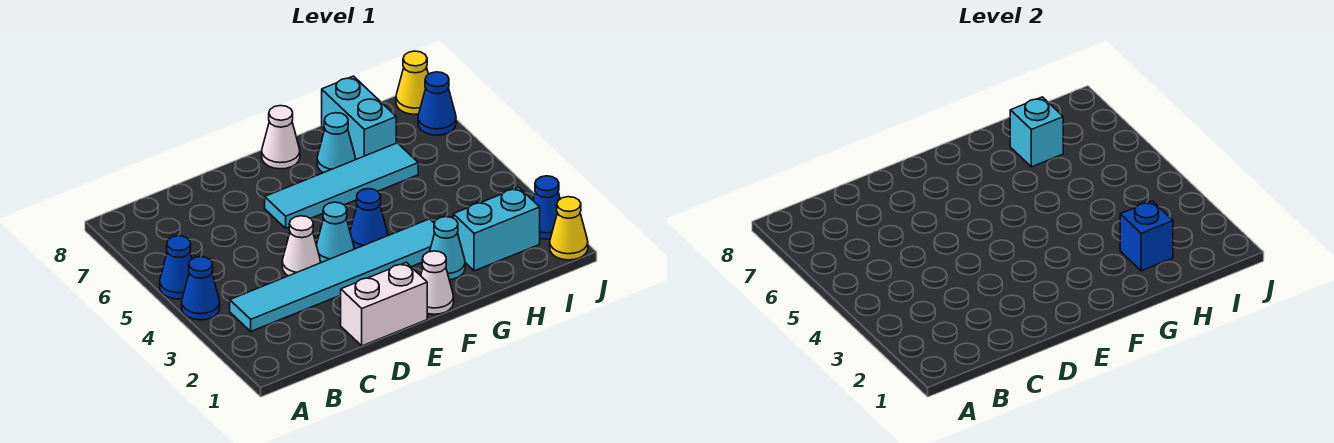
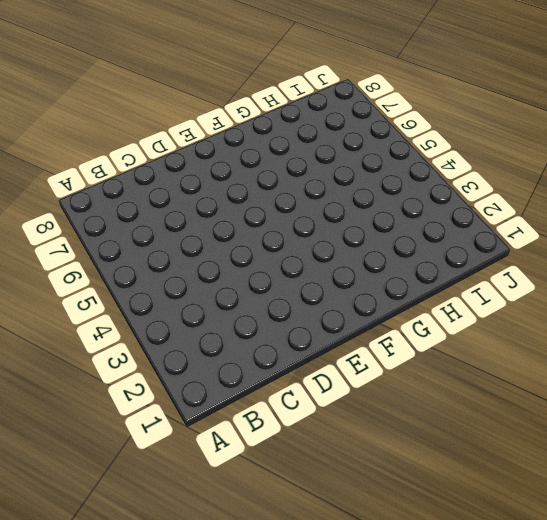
none -> blue cone A4 level 1
none -> blue cone A5 level 1
none -> cyan tile B3:G3 level 1

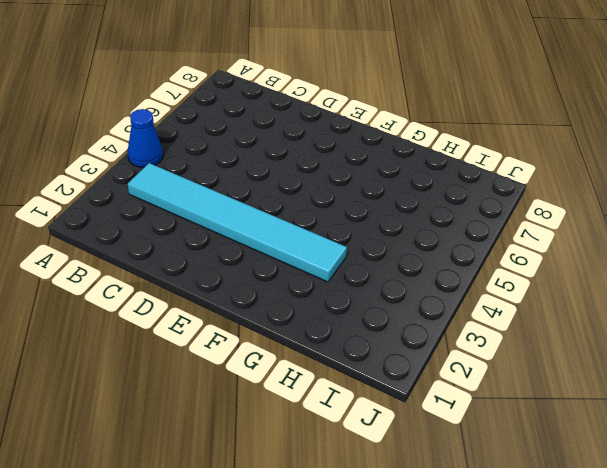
none -> blue cone A5 level 1
none -> white brick D1:E1 level 1
none -> white cone D4 level 1

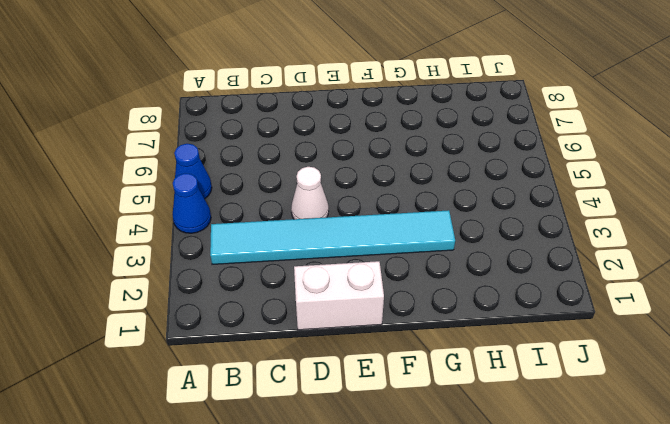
none -> cyan cone E4 level 1
none -> cyan tile E6:H6 level 1
none -> white cone F1 level 1

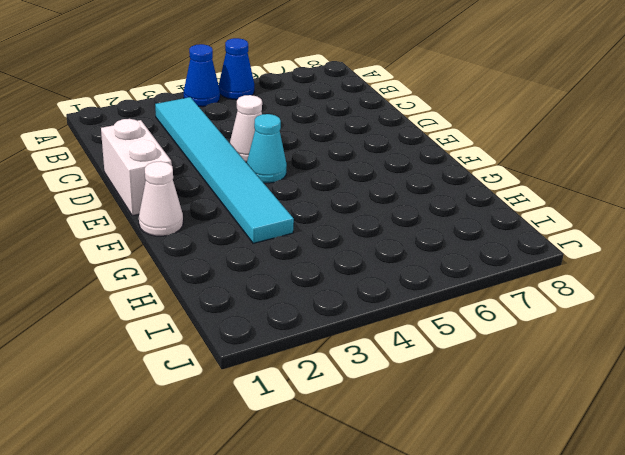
none -> cyan tile E6:H6 level 1
none -> blue cone F4 level 1
none -> white cone F8 level 1

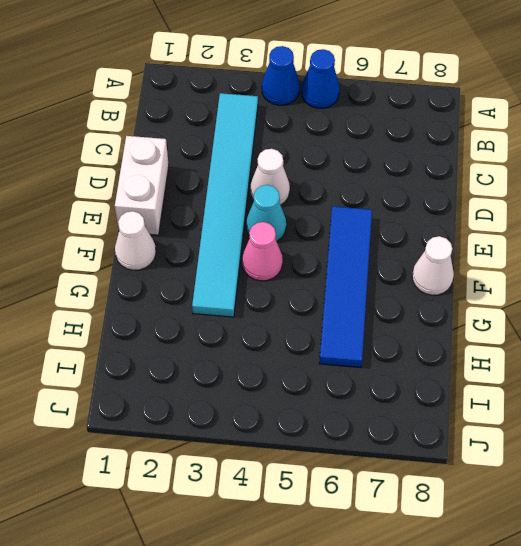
blue tile E6:H6 level 1 -> cyan tile E6:H6 level 1
pink cone F4 level 1 -> blue cone F4 level 1
none -> cyan cone G2 level 1
none -> cyan cone G7 level 1
none -> cyan brick H2:I2 level 1

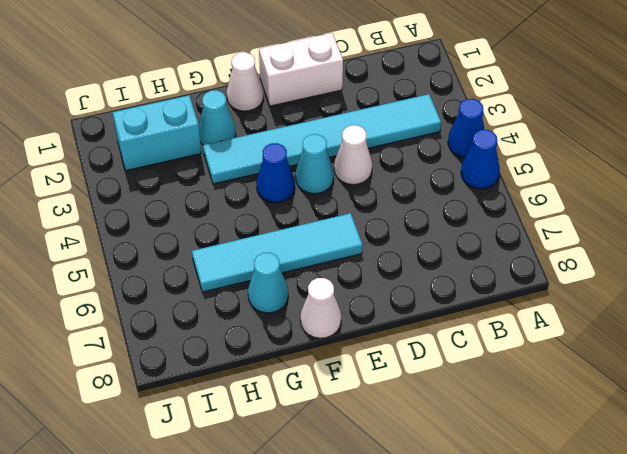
none -> cyan brick H7:H8 level 1
none -> yellow cone J1 level 1
none -> blue cone J2 level 1

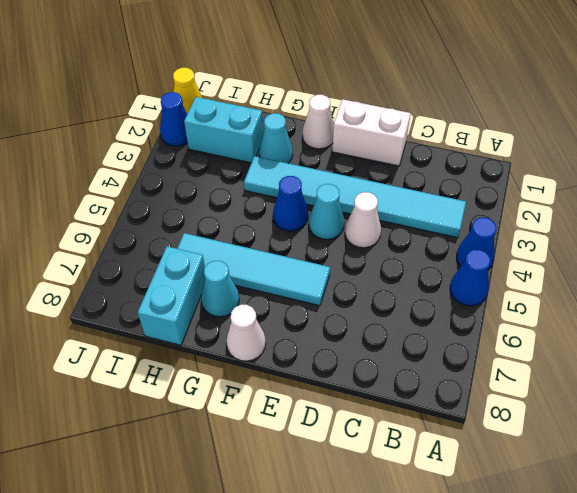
none -> blue cone J7 level 1
none -> yellow cone J8 level 1
none -> blue brick H2 level 2

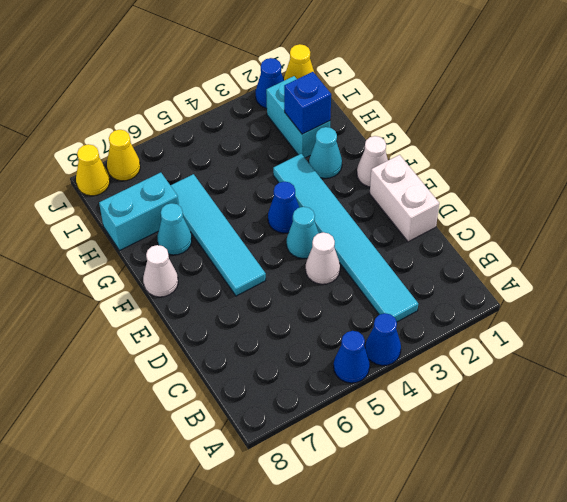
yellow cone J7 level 1 -> blue cone J7 level 1
none -> cyan brick H7 level 2

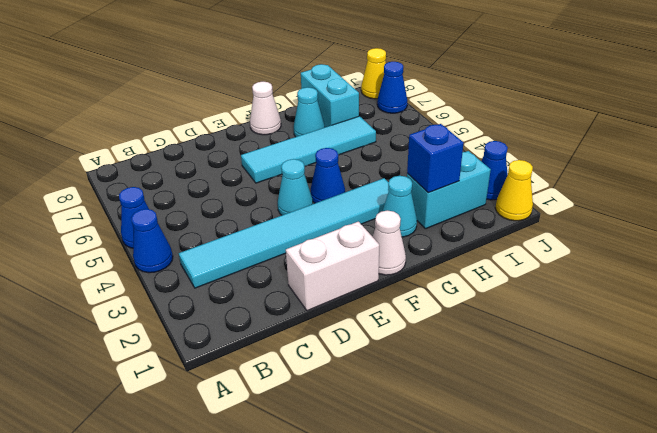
none -> white cone D4 level 1
none -> cyan brick H7 level 2

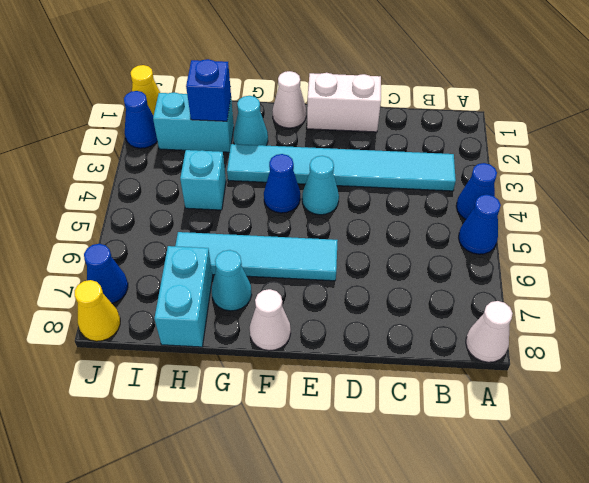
white cone A8 level 1 -> white cone D4 level 1
cyan brick H4 level 1 -> cyan brick H7 level 2

